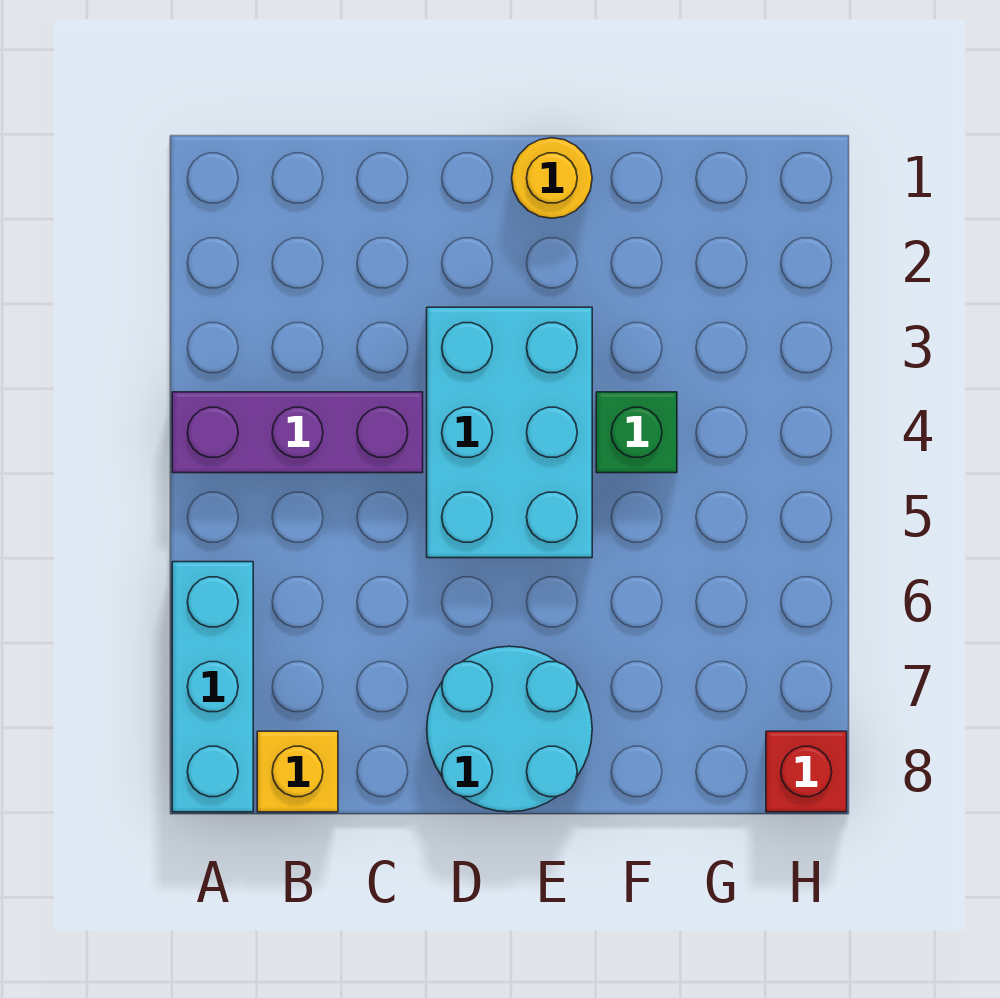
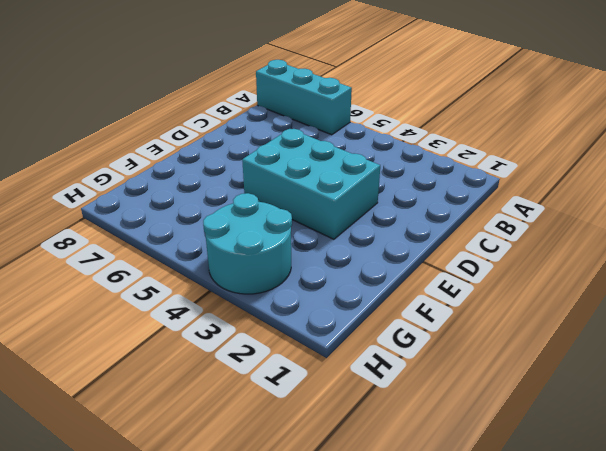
cyan round brick G3:H4 level 1 -> cyan round brick D7:E8 level 1
none -> purple brick A4:C4 level 1
none -> yellow brick B8 level 1

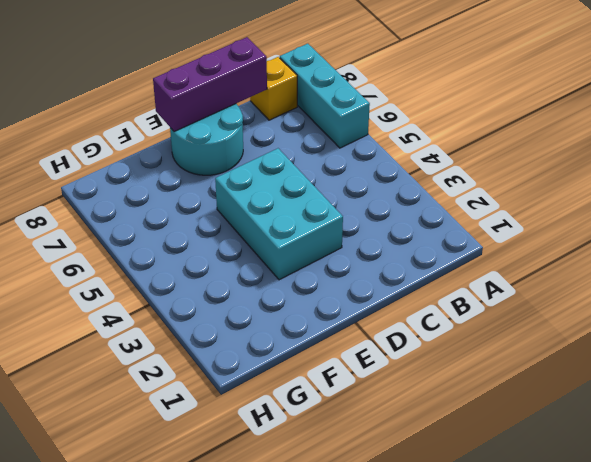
purple brick C8:E8 level 2 -> purple brick A4:C4 level 1
none -> yellow round brick E1 level 1
none -> green brick F4 level 1

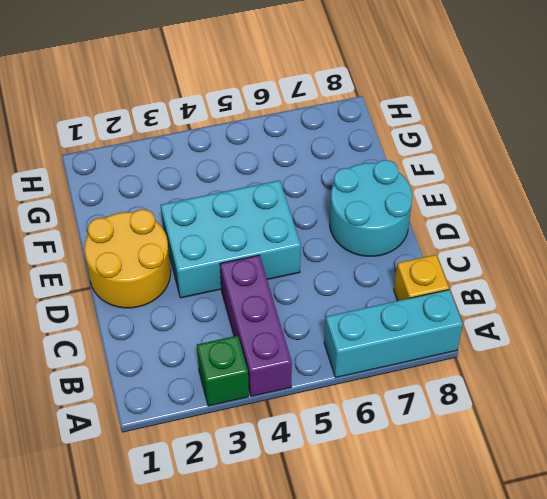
green brick A3 level 1 -> green brick F4 level 1
yellow round brick D1:E2 level 1 -> yellow round brick E1 level 1
none -> red brick H8 level 1

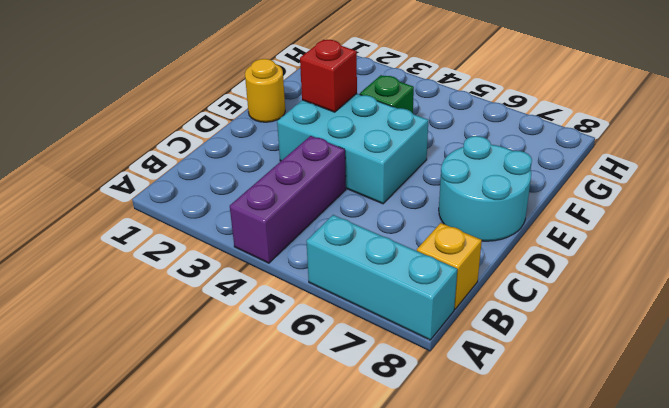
red brick E3 level 2 -> red brick H8 level 1

